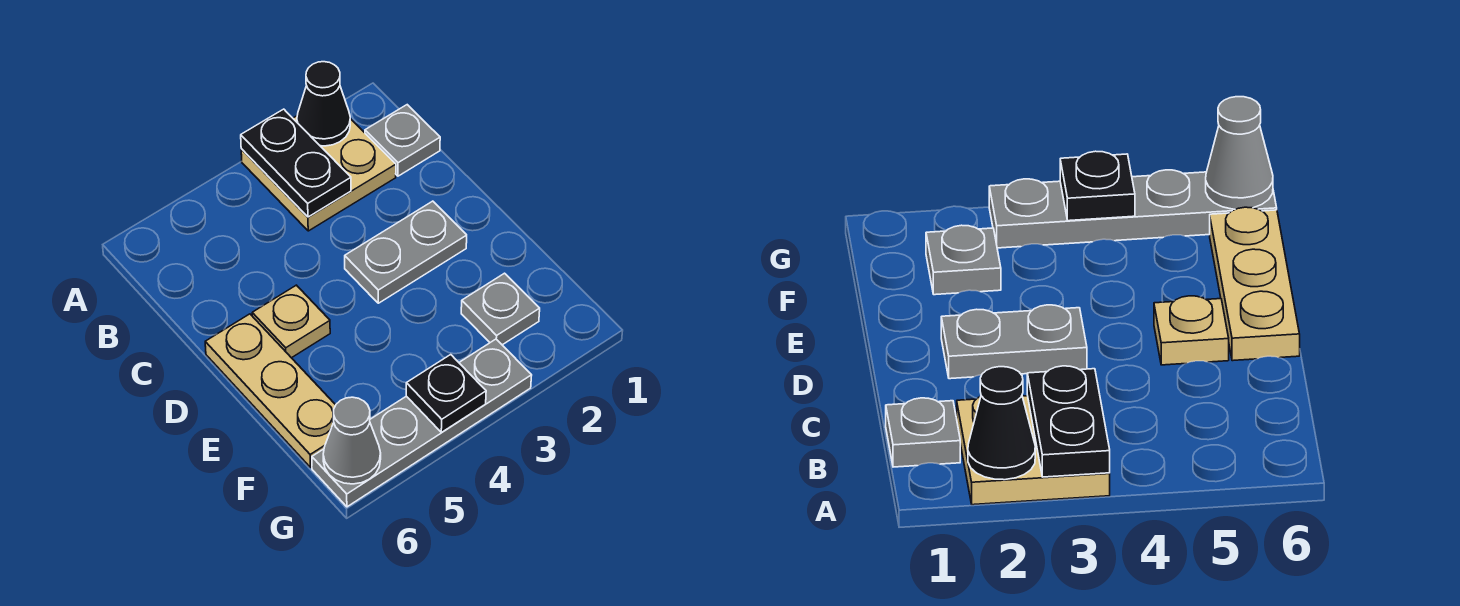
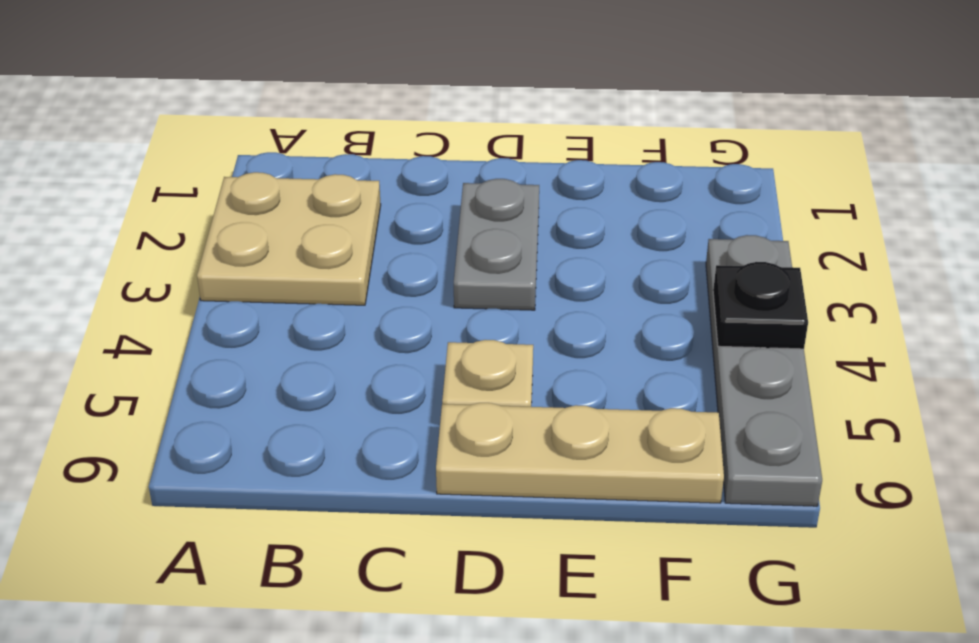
none -> grey plate B1 level 1
none -> grey plate F2 level 1

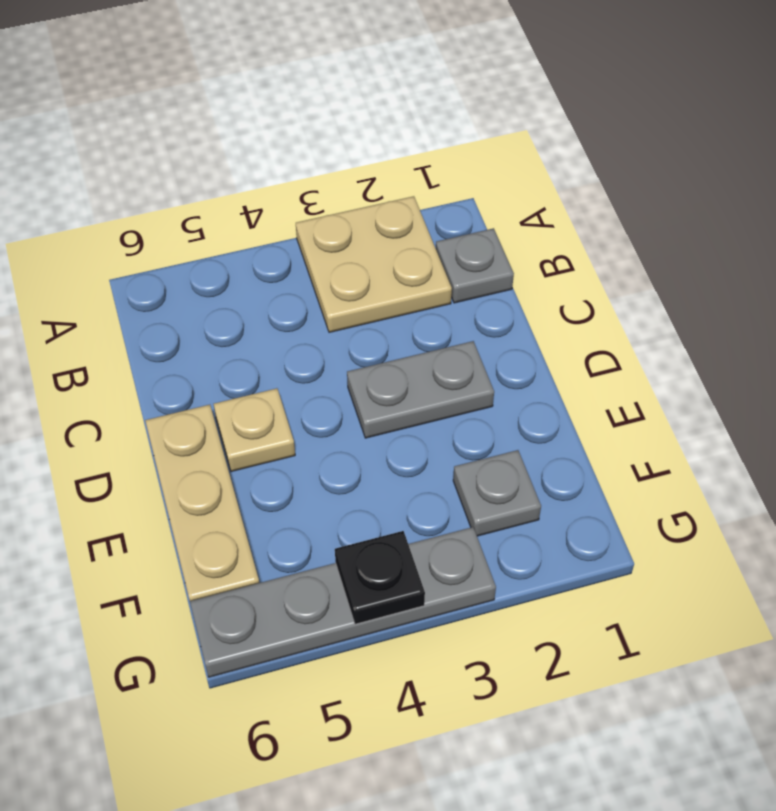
none -> black cone A2 level 2
none -> black plate A3:B3 level 2

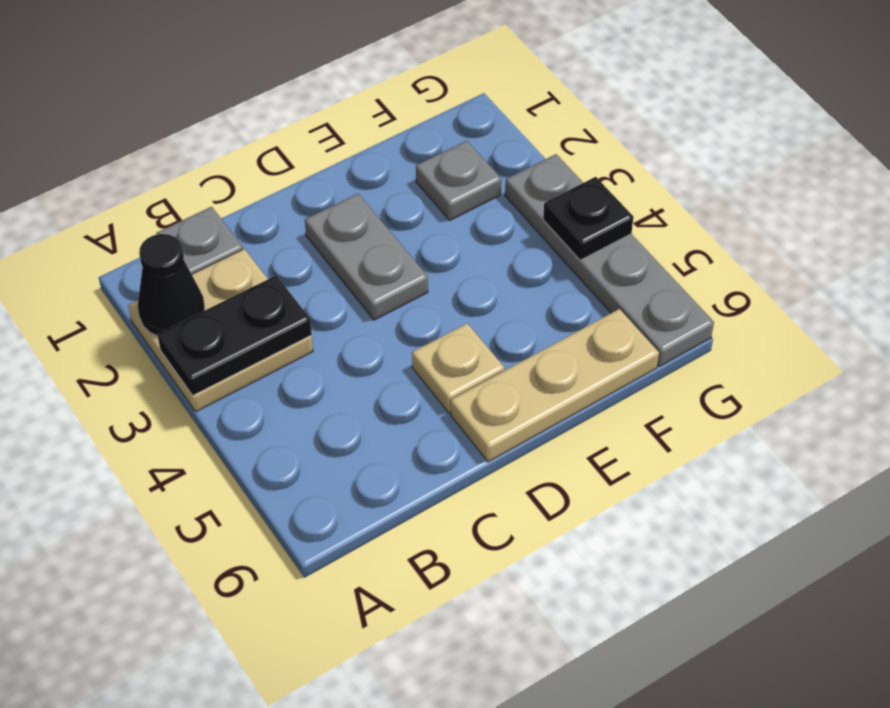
none -> grey cone G6 level 2

